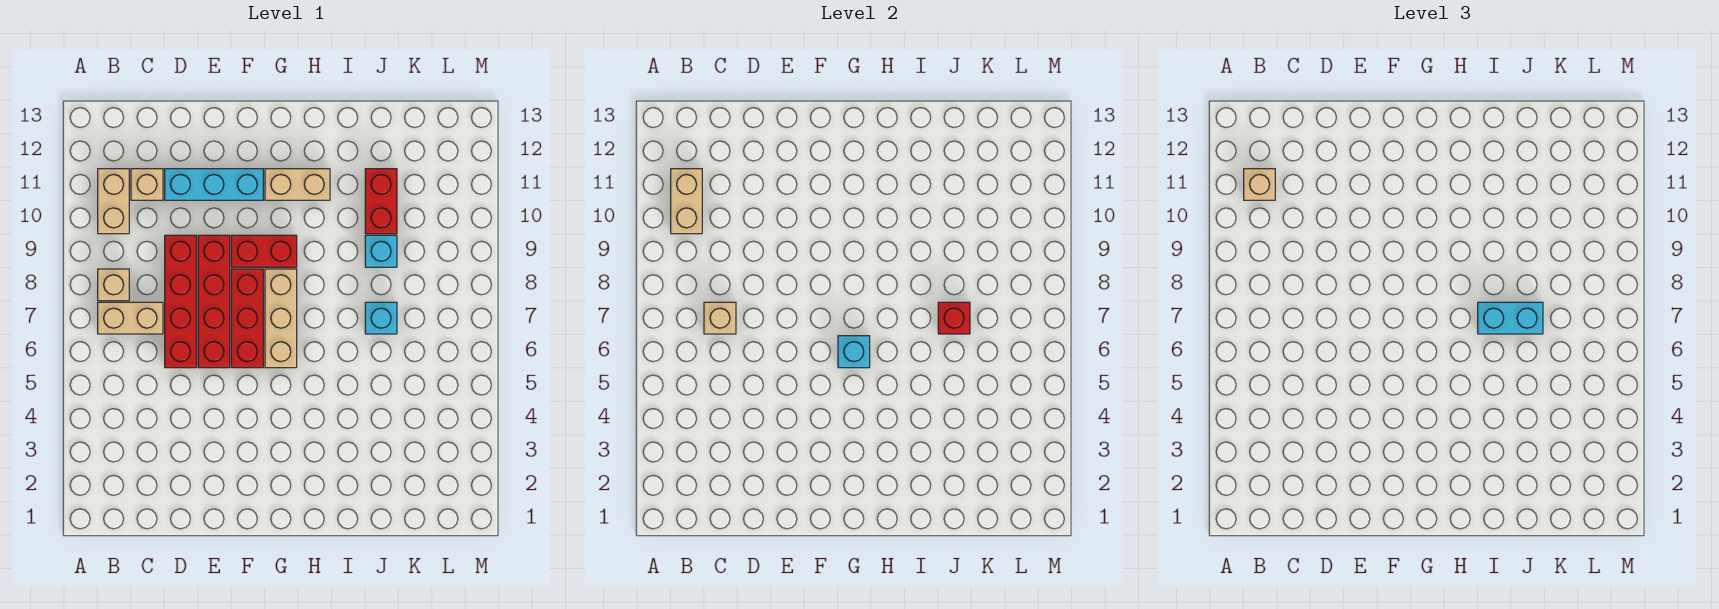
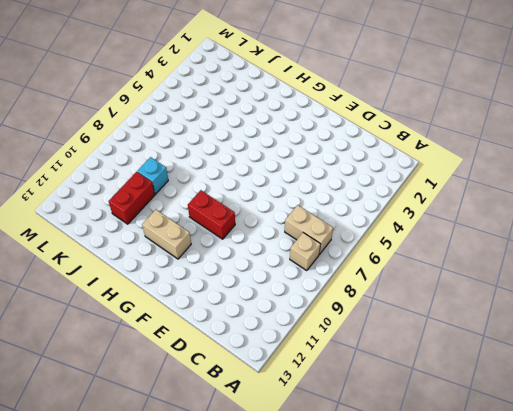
none -> tan brick B10:B11 level 1
none -> tan brick C11 level 1
none -> red brick D6:D9 level 1

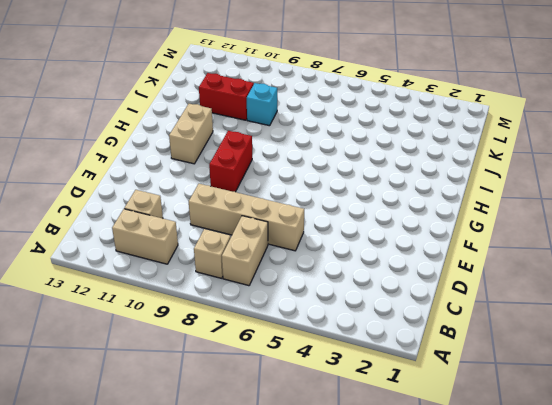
tan brick D6:D9 level 1 -> red brick D6:D9 level 1
none -> cyan brick D11:F11 level 1
none -> red brick E6:E9 level 1
none -> red brick F6:F8 level 1

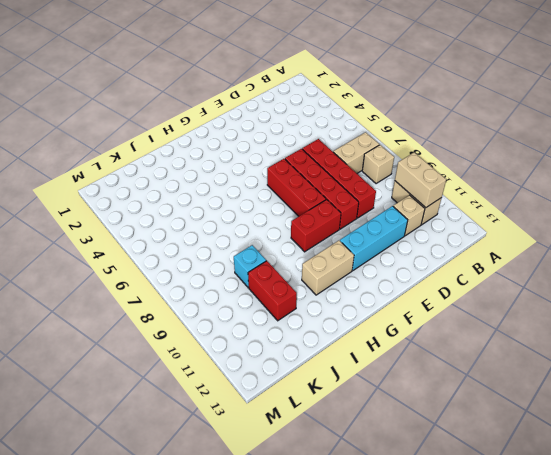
none -> tan brick G6:G8 level 1
none -> cyan brick J7 level 1
none -> tan brick C7 level 2

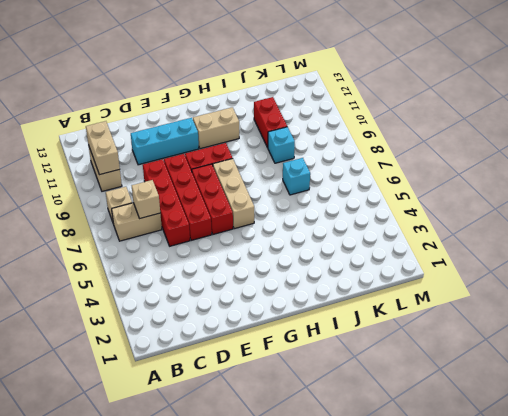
none -> tan brick C11 level 1
none -> cyan brick G6 level 2
none -> red brick J7 level 2

